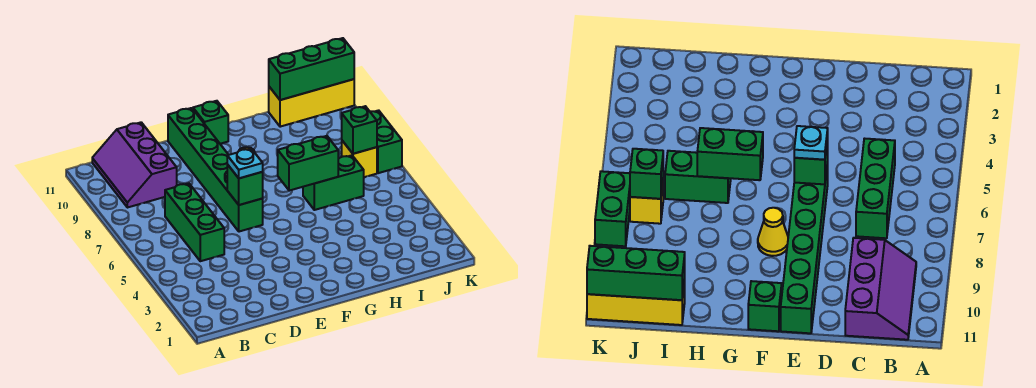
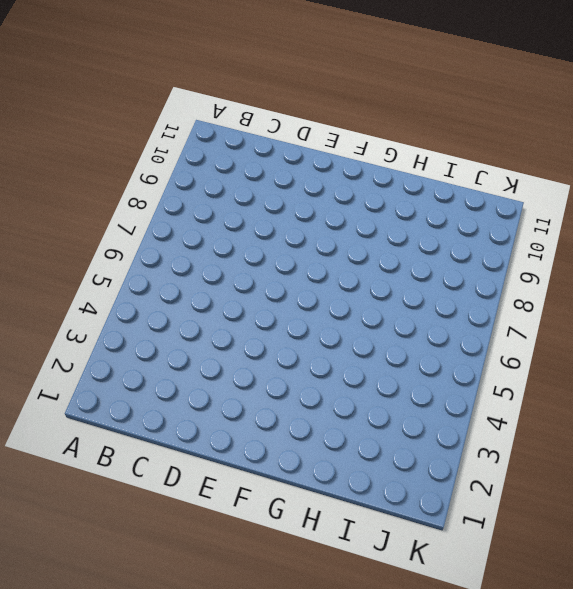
none -> purple slope B9:C11 level 1 top C
none -> green brick C5:C7 level 1
none -> green brick E6:E11 level 1

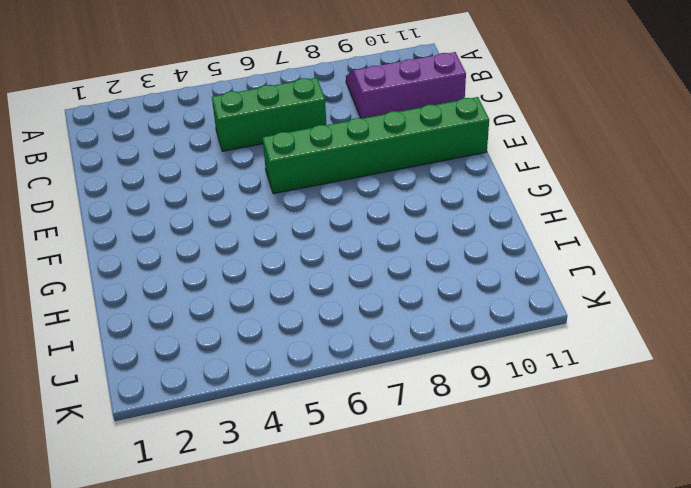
none -> yellow cone F8 level 1
none -> green brick F11 level 1
none -> green brick H6:I6 level 1

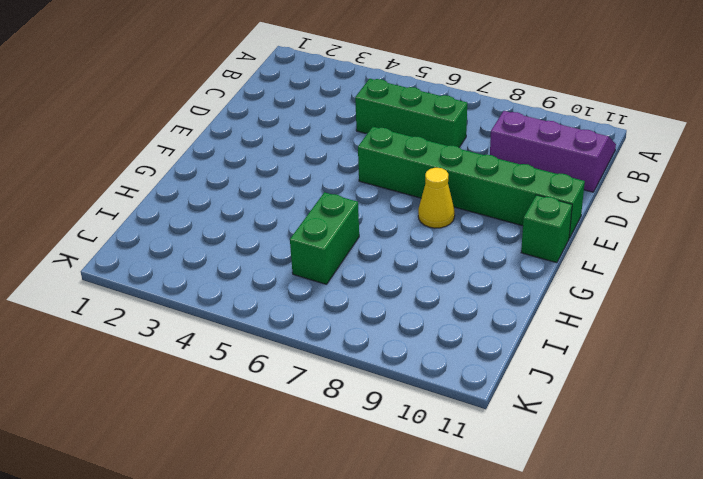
none -> yellow brick I11:K11 level 1
none -> yellow brick J7 level 1
none -> green brick K7:K8 level 1

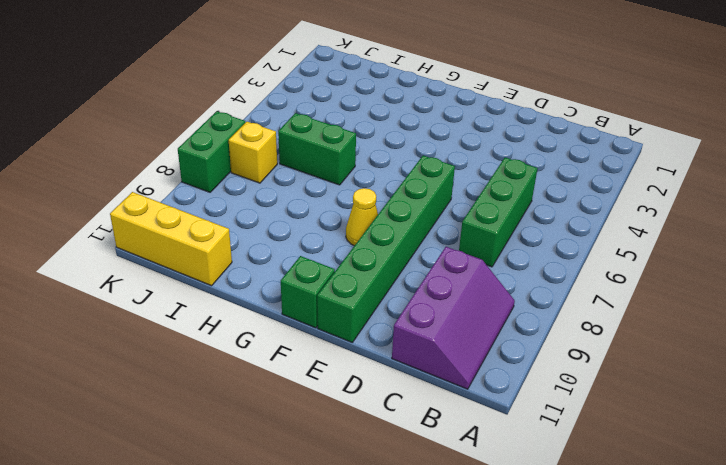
none -> green brick E6 level 2
none -> green brick G6:H6 level 2
none -> green brick I11:K11 level 2

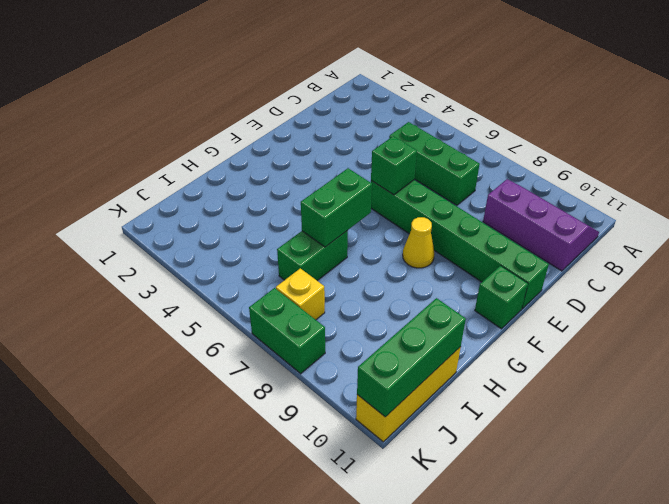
none -> green brick J7 level 2
none -> cyan plate E6 level 3

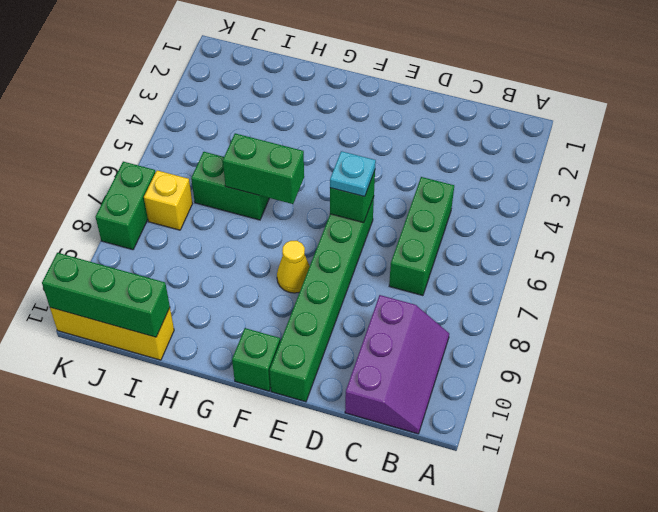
none -> green brick J7 level 2

